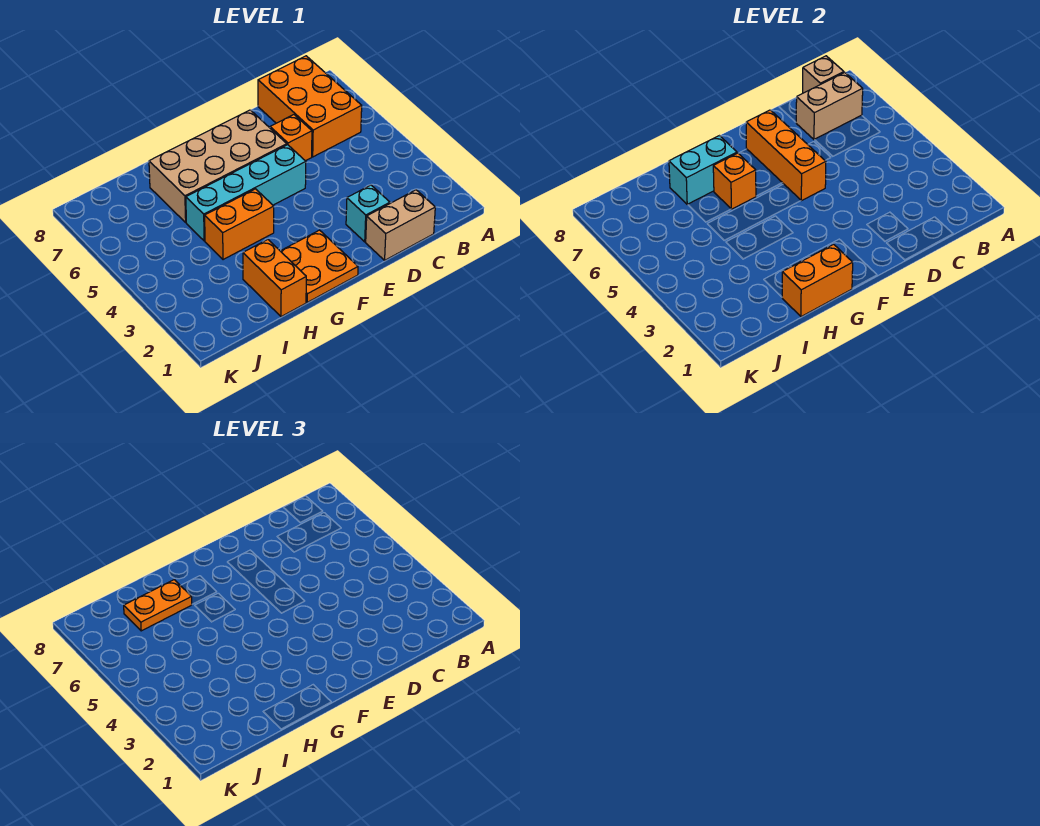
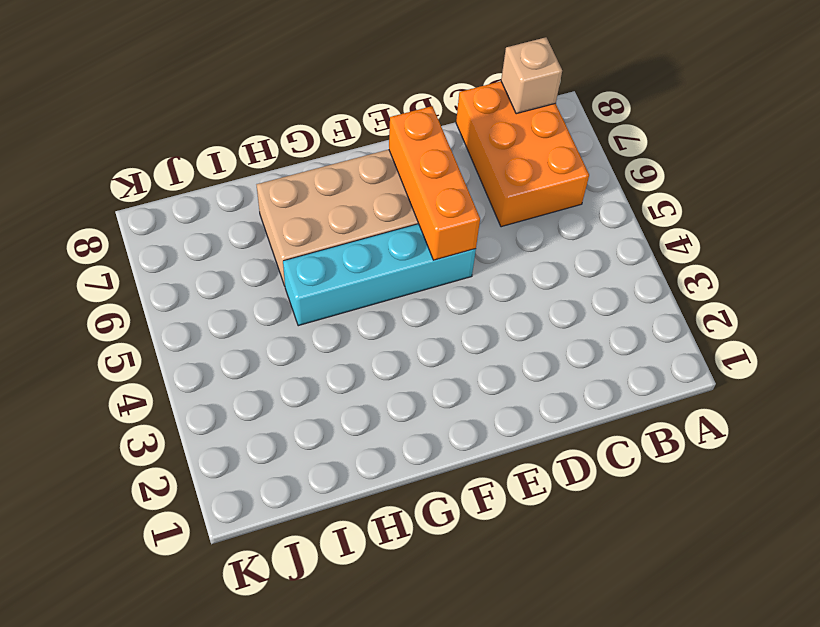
none -> tan brick C1:D1 level 1
none -> cyan brick D2 level 1
none -> orange brick D6 level 1

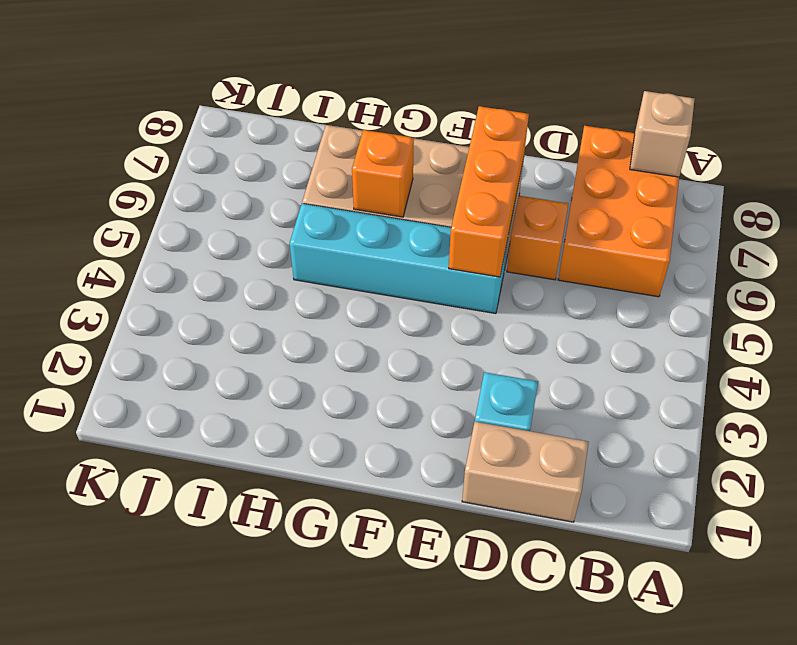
none -> orange plate F1:G2 level 1
none -> orange brick G4:H4 level 1
none -> orange brick H1:H2 level 1

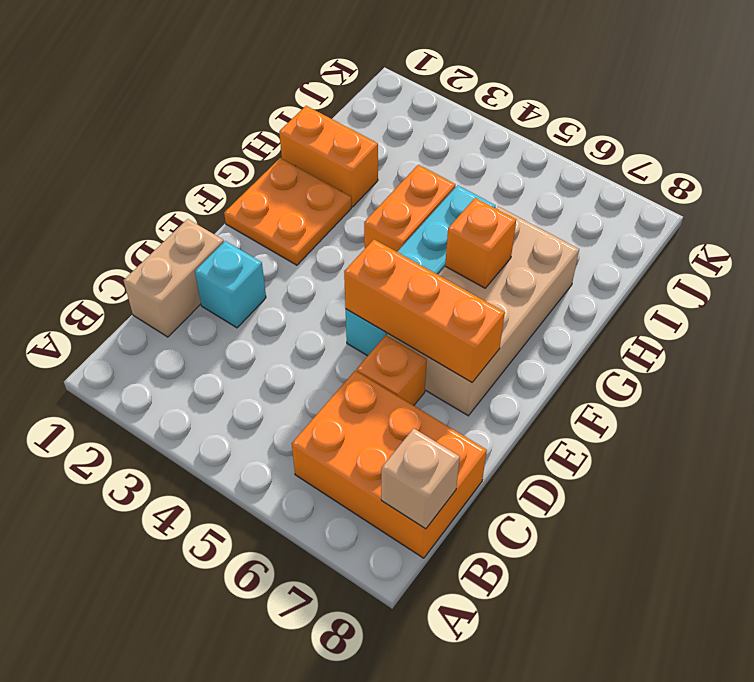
none -> tan brick B7:C7 level 2
none -> orange brick G1:H1 level 2
none -> cyan brick G7:H7 level 2

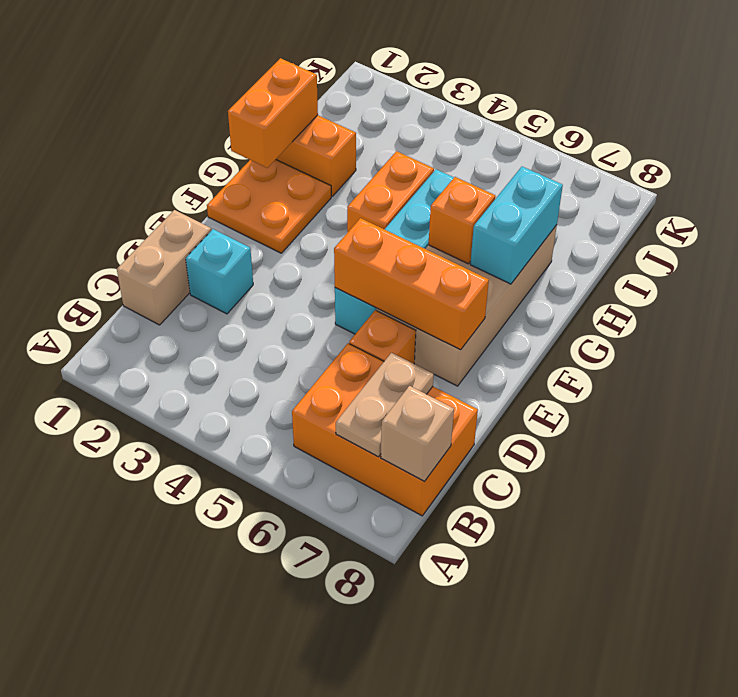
tan plate B7:C7 level 2 -> tan brick B7:C7 level 2
none -> orange plate H7:I7 level 3

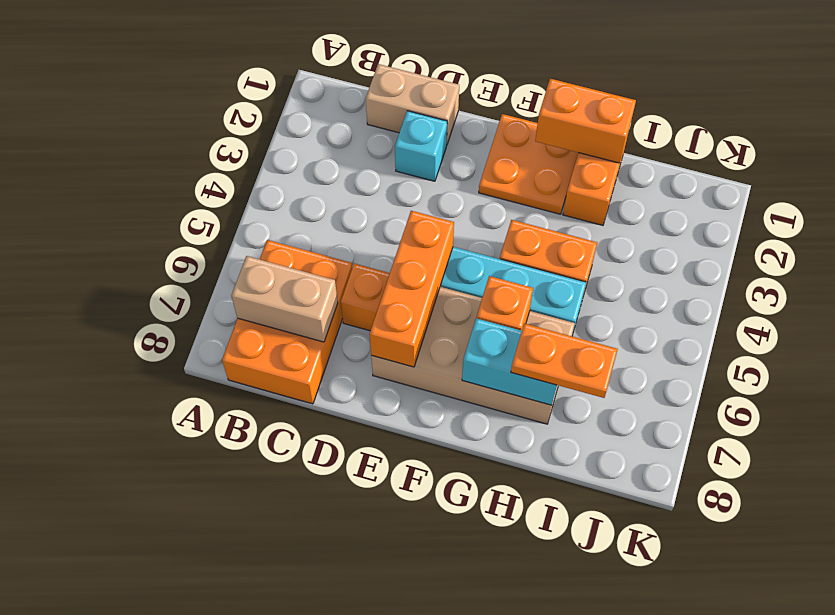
none -> tan brick B8 level 2

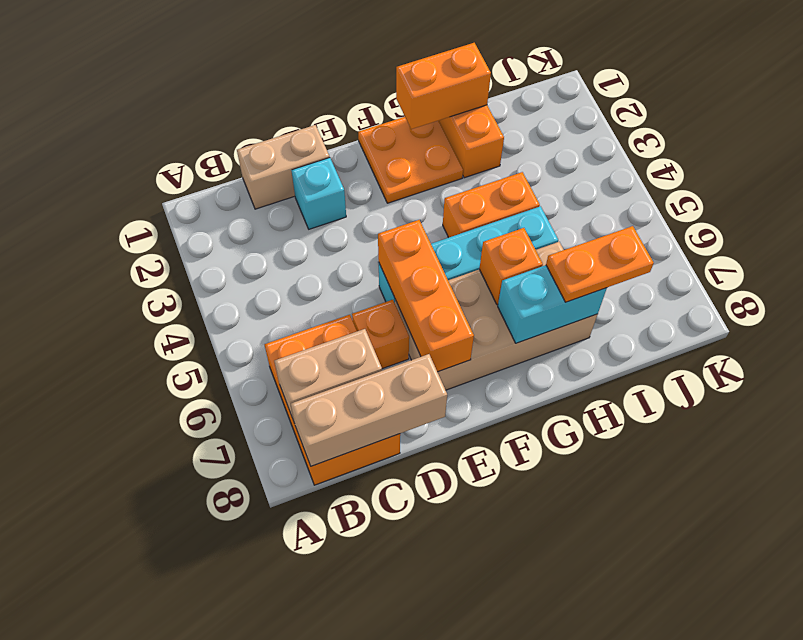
tan brick B8:D8 level 2 -> tan brick B8 level 2

